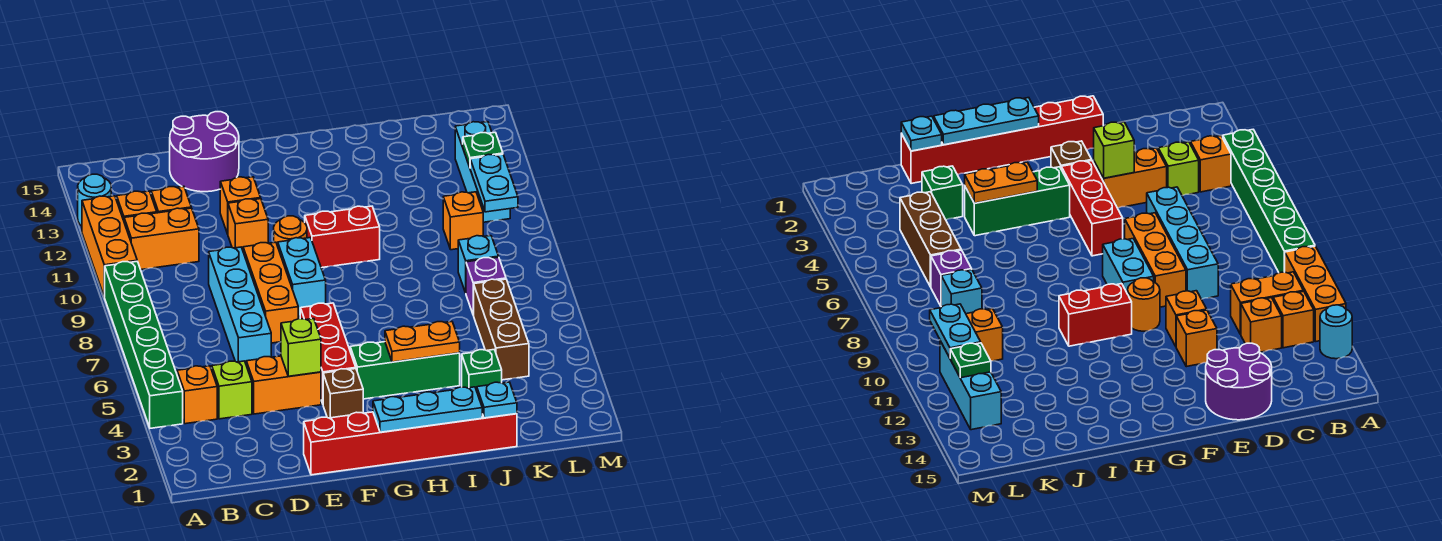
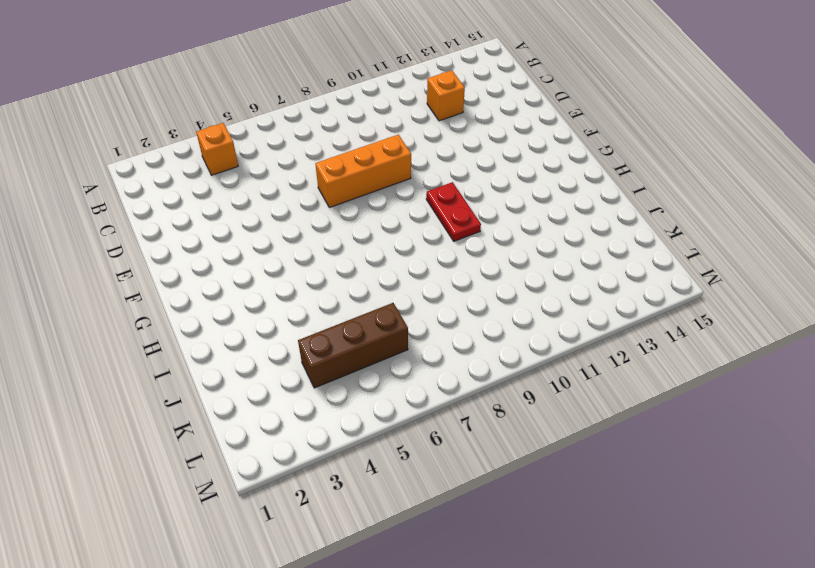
red plate G10:H10 level 1 -> red brick G10:H10 level 1
none -> green brick A4:A9 level 1
none -> orange brick A10:A12 level 1
none -> cyan round brick A13 level 1
none -> orange brick B11:C11 level 1

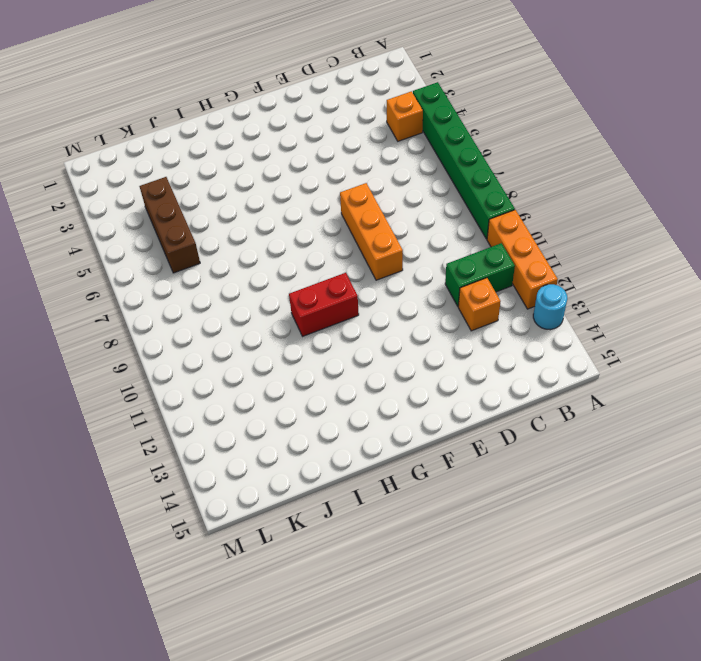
green brick B11:C11 level 1 -> orange brick B11:C11 level 1
none -> orange brick B12 level 1
none -> lime brick C4 level 1
none -> orange brick D4:E4 level 1
none -> cyan brick D6:D9 level 1

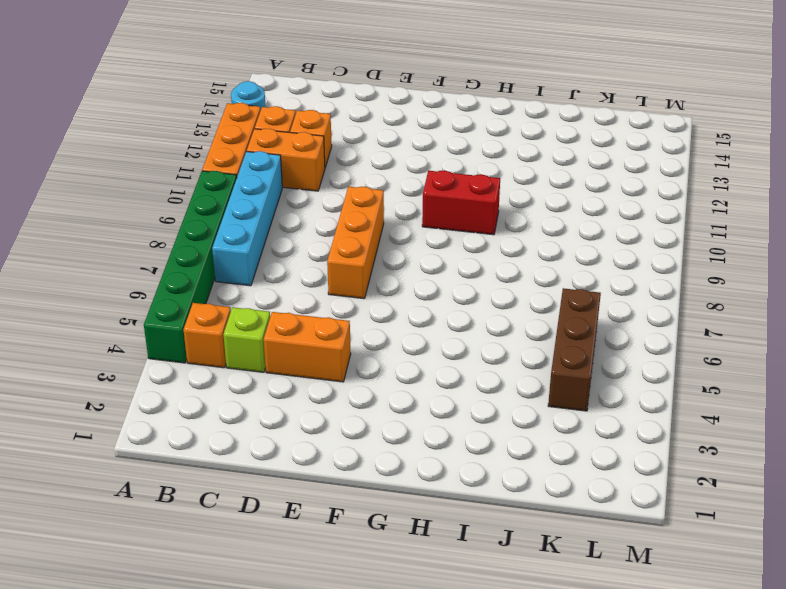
cyan brick B7:B10 level 1 -> cyan brick D6:D9 level 1
none -> purple round brick D14:E15 level 1
none -> red brick E1:J1 level 1
none -> orange brick E11 level 1
none -> orange brick E12 level 1

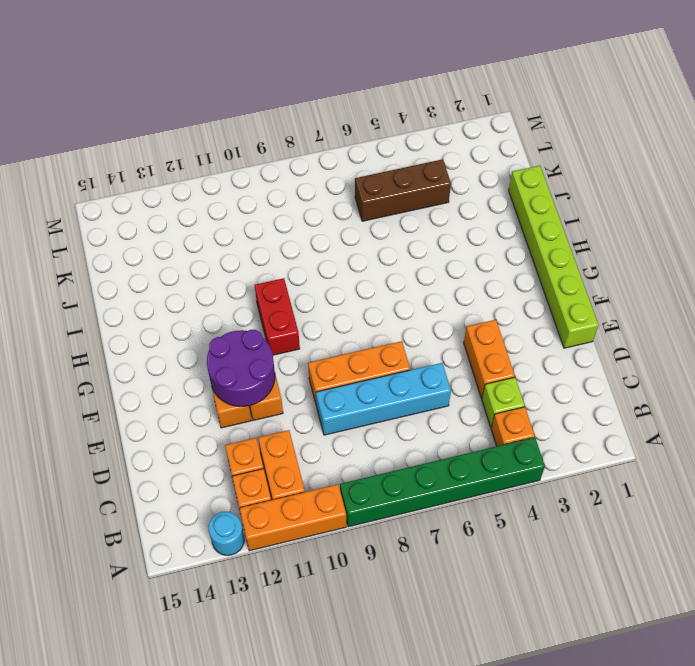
lime brick E1:J1 level 1 -> red brick E1:J1 level 1
purple round brick E11:F12 level 2 -> purple round brick D14:E15 level 1
none -> brown brick F3 level 1
none -> red brick F4:F6 level 1
none -> cyan brick F8:F9 level 1
none -> orange round brick F10 level 1

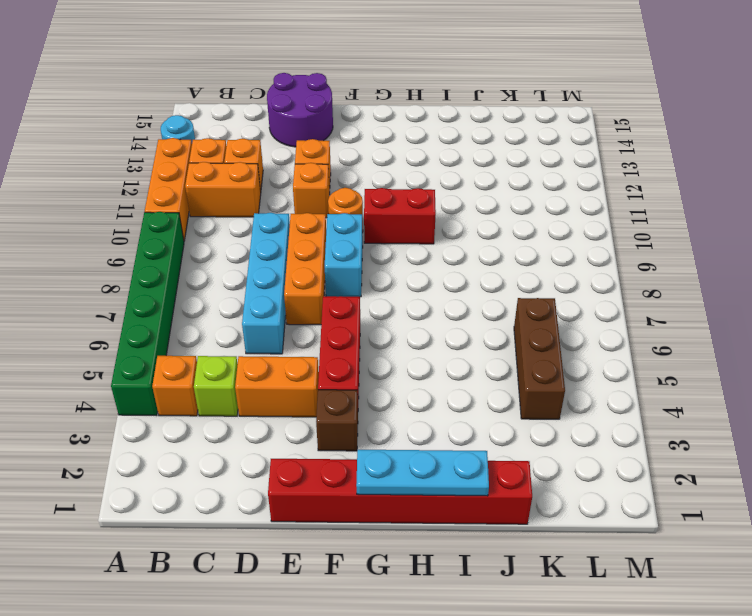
none -> green brick G4:I4 level 1
none -> green brick J3 level 1
none -> purple brick K7 level 1
none -> cyan brick K8 level 1

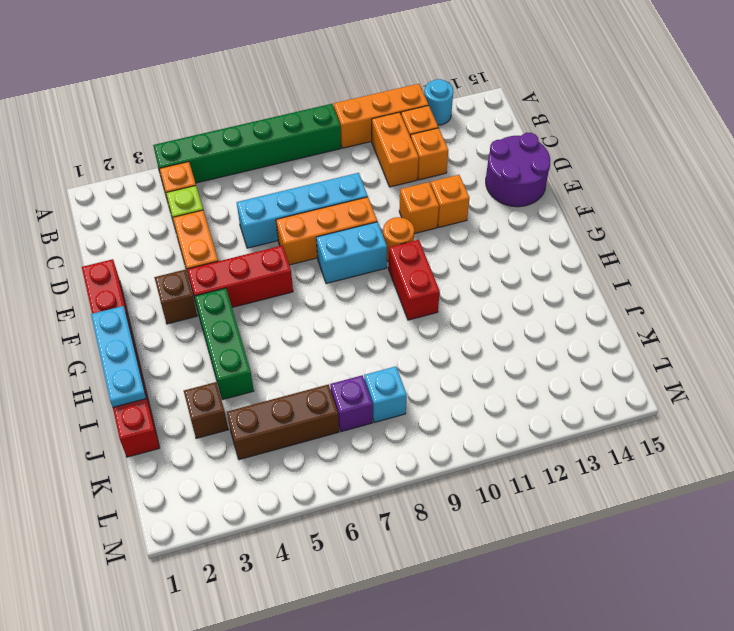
brown brick J3 level 1 -> green brick J3 level 1
none -> orange brick K10 level 1
none -> cyan brick L11:L13 level 1
none -> lime brick E4 level 2
none -> orange plate H4:I4 level 2

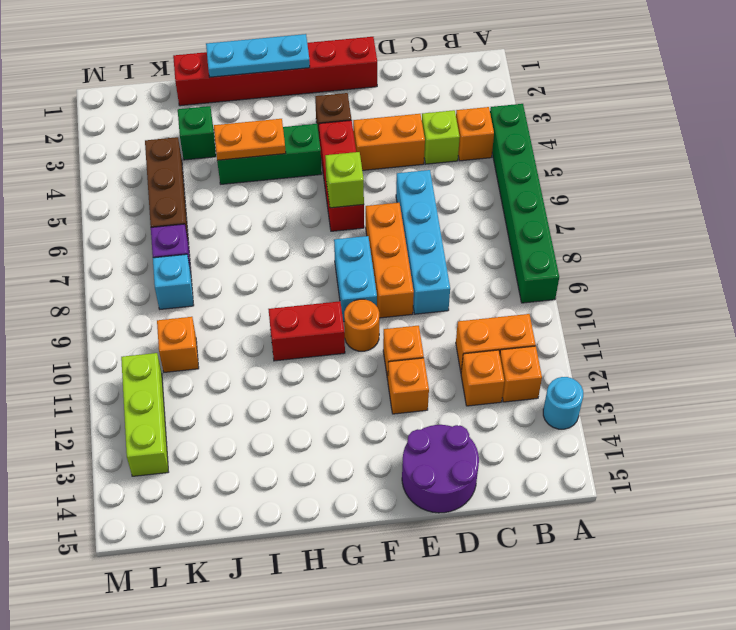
lime brick F6 level 2 -> lime brick E4 level 2
lime brick L11:L13 level 1 -> cyan brick L11:L13 level 1
none -> orange brick A10:A12 level 1
none -> cyan plate J1 level 2
none -> cyan plate L10:L11 level 2
none -> green plate L12 level 2

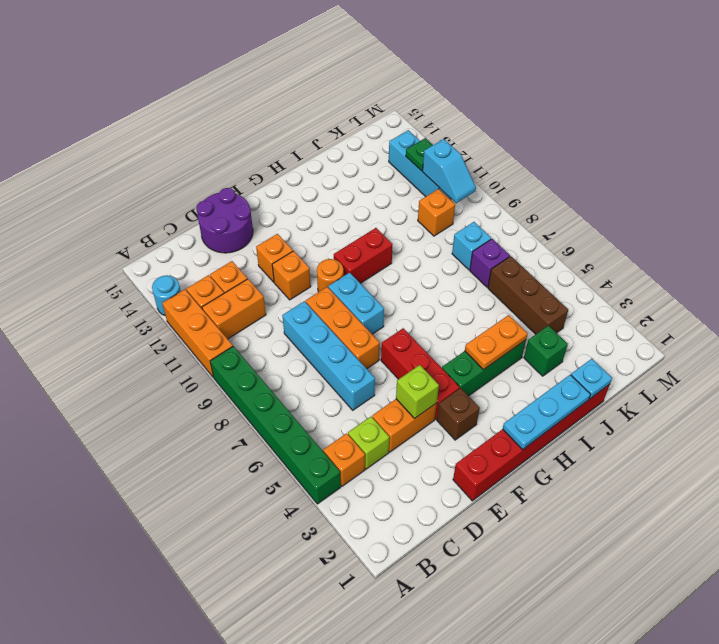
cyan slope L10:L11 level 2 top 11 -> cyan plate L10:L11 level 2

